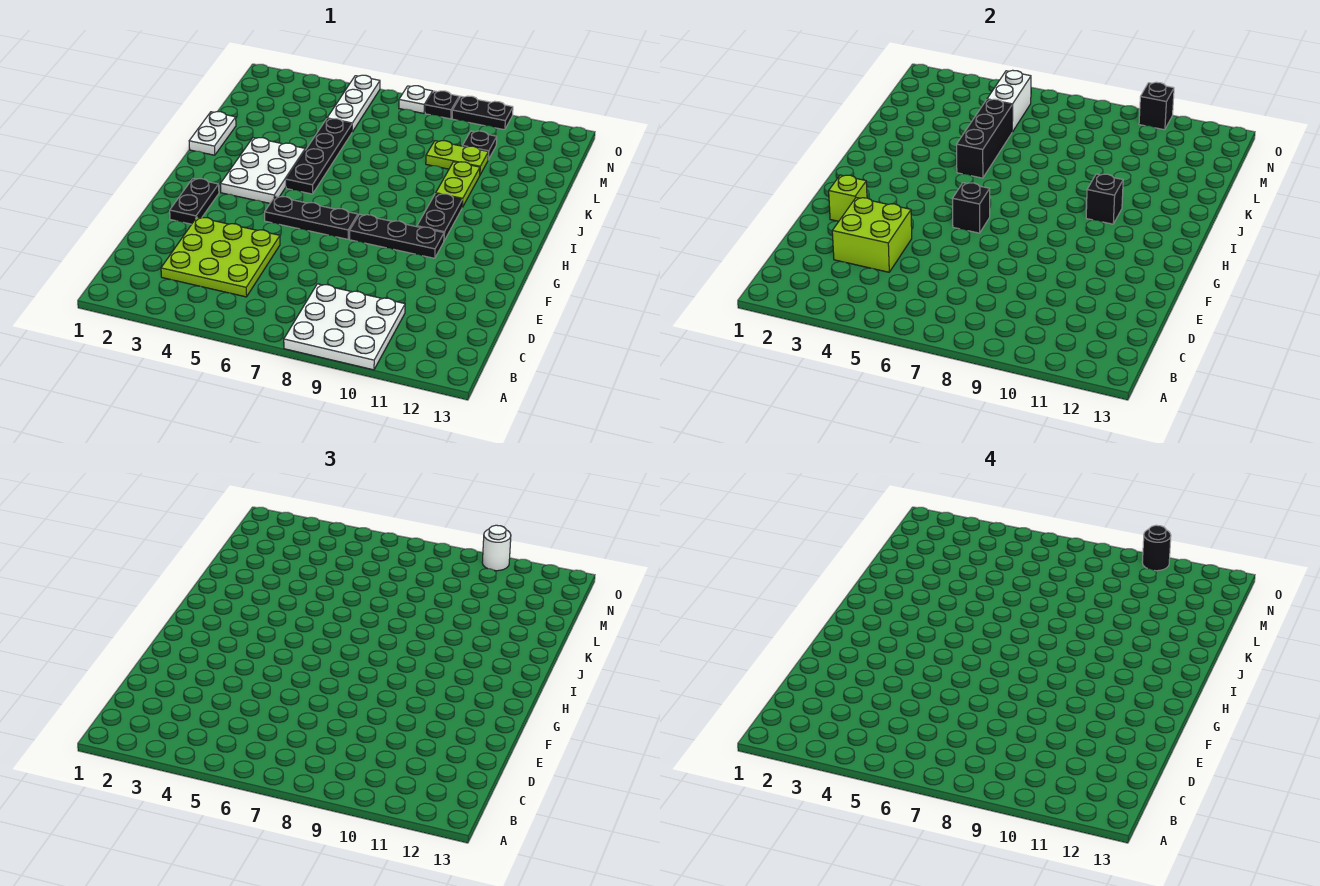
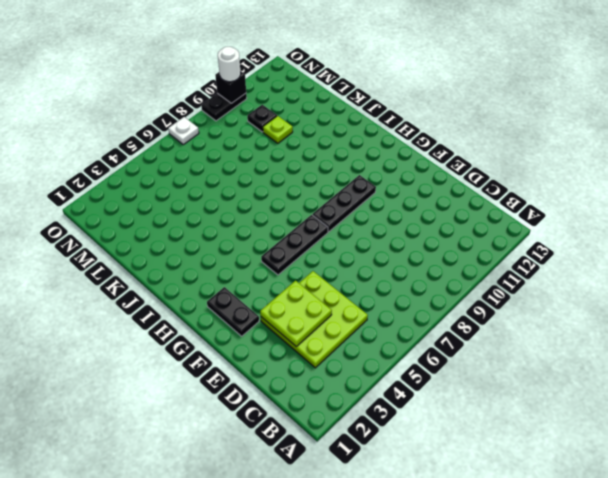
lime plate D3:E4 level 2 -> lime brick D3:E4 level 2
lime plate L10 level 1 -> lime plate L9:L10 level 1
none -> white plate A8:C10 level 1
none -> white plate H3:J4 level 1
none -> black plate H10:I10 level 1

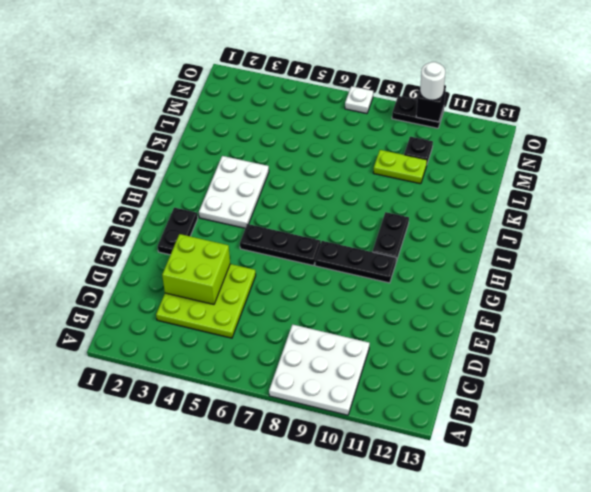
none -> black plate I5:L5 level 1
none -> white plate J1:K1 level 1
none -> lime plate J10:K10 level 1

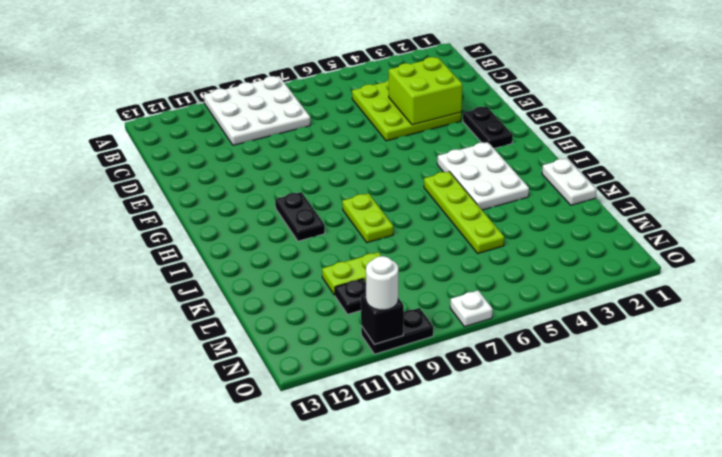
lime plate I5:L5 level 1 -> black plate I5:L5 level 1
lime plate I8:J8 level 1 -> lime plate J10:K10 level 1
none -> black plate G5:G7 level 1
none -> black plate G8:G10 level 1
none -> white plate M5:O5 level 1

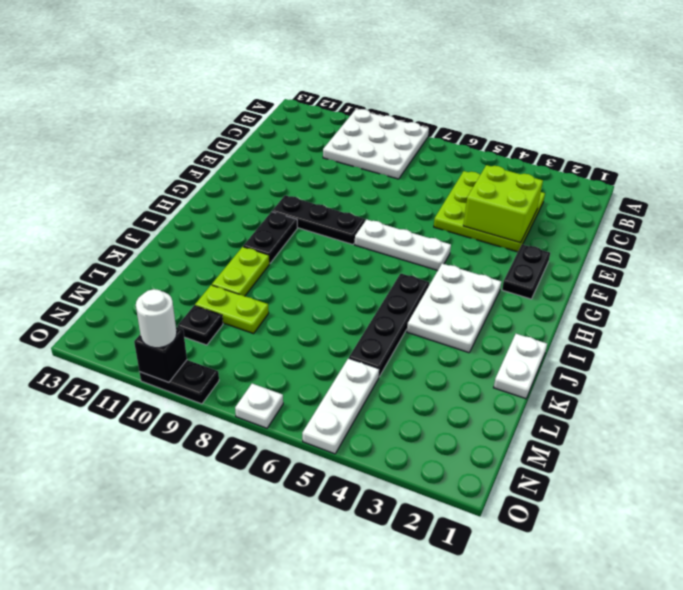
white plate G5:G7 level 1 -> black plate G5:G7 level 1
none -> black plate O8 level 1
none -> lime brick F2 level 2
none -> black brick G6 level 2

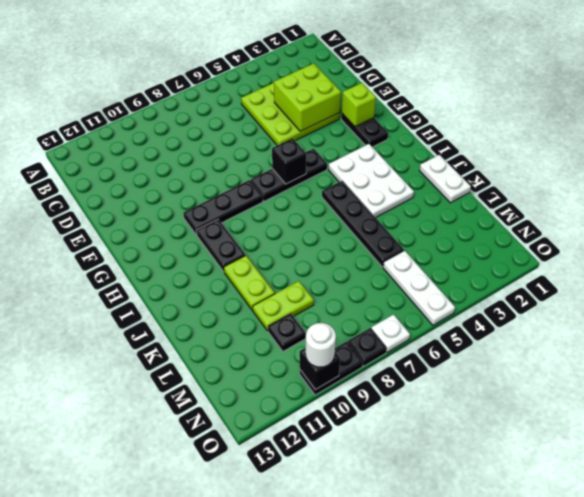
none -> white plate A8:C10 level 1
none -> black brick I10 level 2
none -> black brick J5:L5 level 2

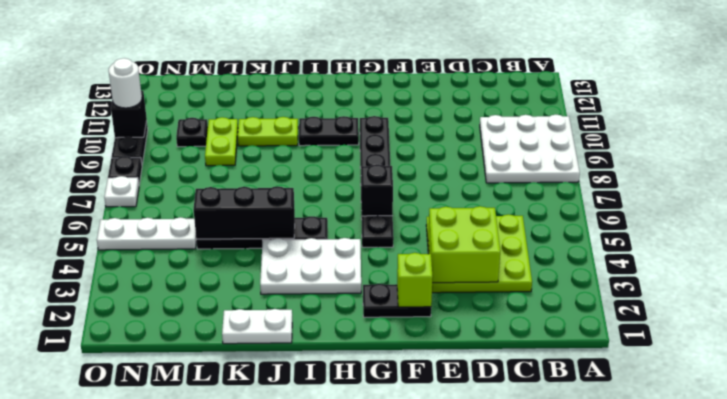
none -> black brick I10 level 2
none -> white brick M5:N5 level 2
none -> black round brick O10 level 4

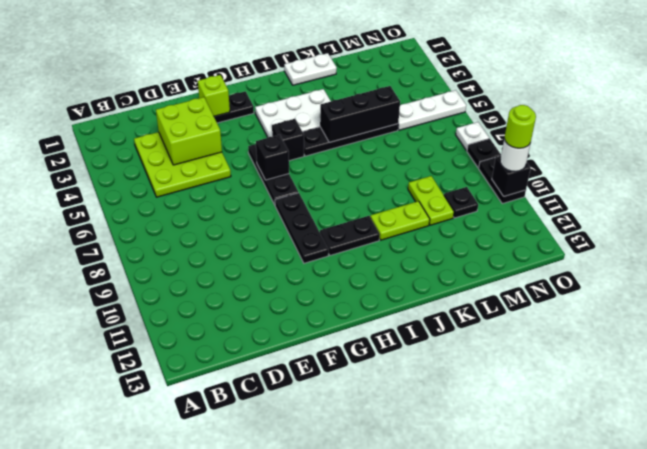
black brick H5 level 1 -> black brick I10 level 2
lime round brick O10 level 4 -> black round brick O10 level 4
none -> white plate A8:C10 level 1
none -> white brick M5:N5 level 2

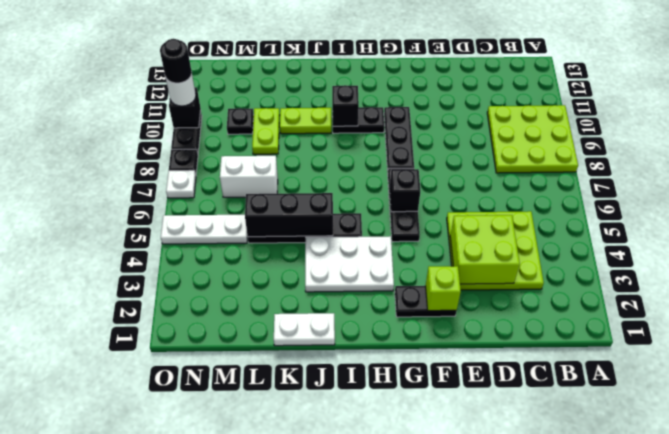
lime plate A8:C10 level 1 -> white plate A8:C10 level 1
white brick L7:M7 level 1 -> white brick M5:N5 level 2

